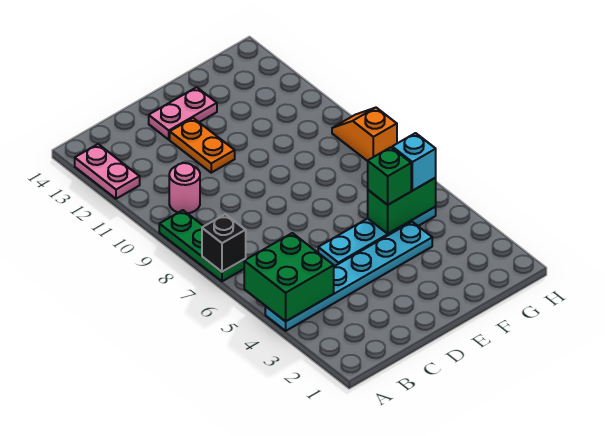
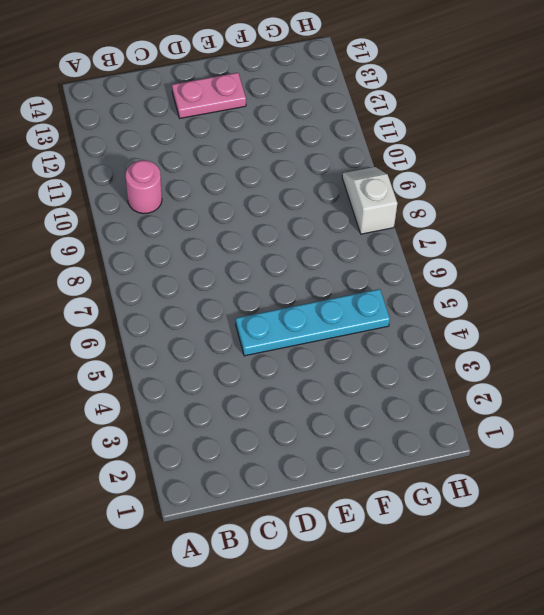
white slope H8:H9 level 1 top 8 -> orange slope H8:H9 level 1 top 8
none -> cyan plate A4:F4 level 1
none -> green plate A7:A9 level 1
none -> pink plate A12:A13 level 1

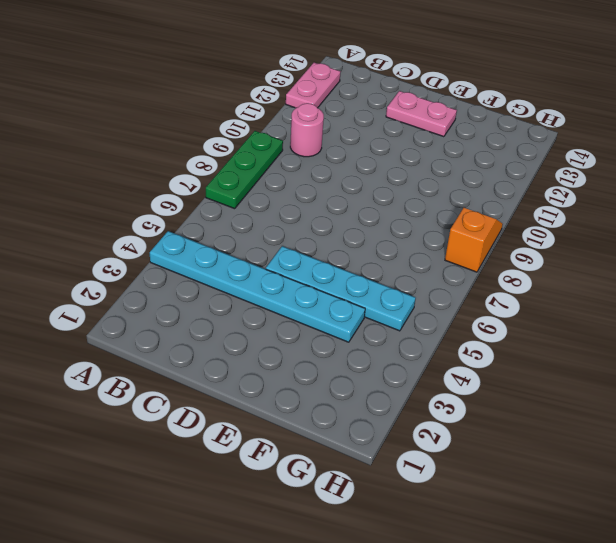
none -> orange plate D11:D12 level 1
none -> green brick A4:B5 level 2
none -> black brick A7 level 2

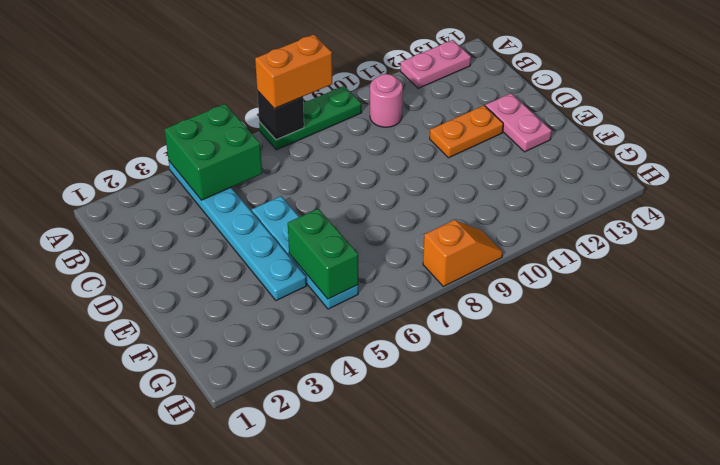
orange brick A7:A8 level 3 -> none
none -> green brick F5 level 3
none -> cyan brick G5 level 3

